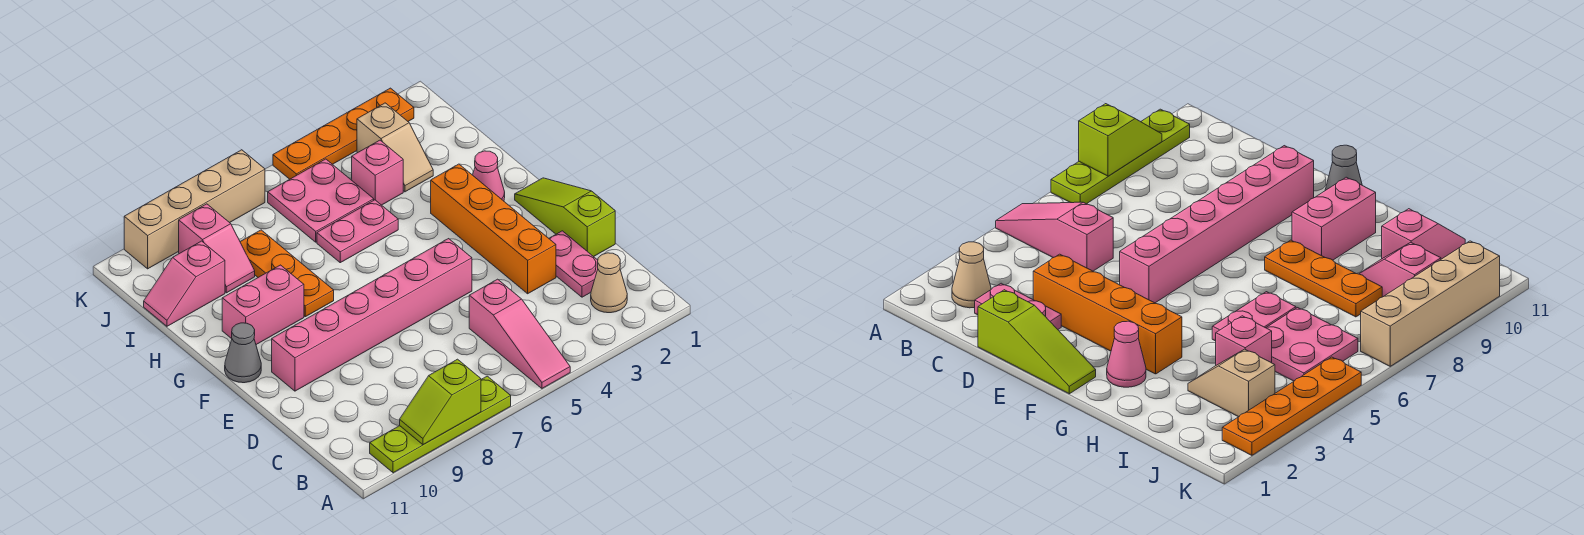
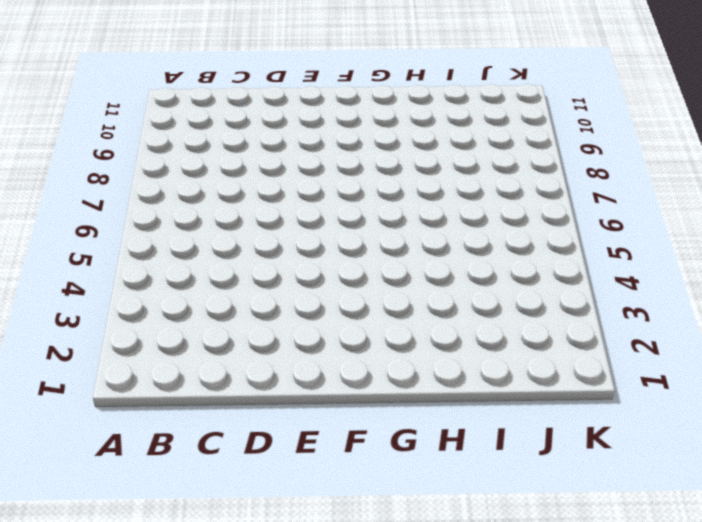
none -> pink slope A5:C5 level 1 top C
none -> lime plate A7:A10 level 1
none -> tan cone B2 level 1

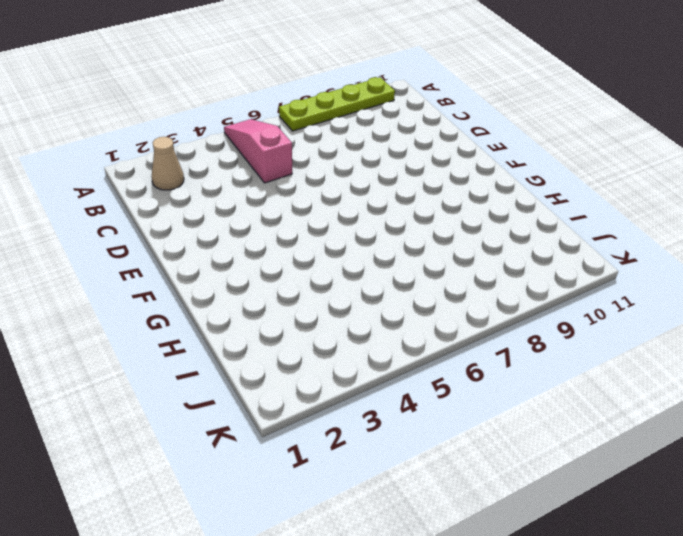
none -> pink plate C2:D2 level 1
none -> lime slope D1:F1 level 1 top D
none -> orange brick D3:G3 level 1

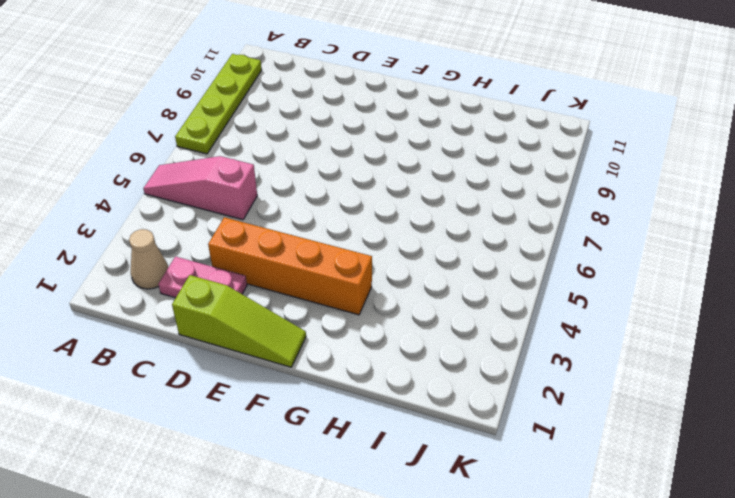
none -> pink brick E5:E10 level 1
none -> grey cone F11 level 1
none -> pink cone G2 level 1

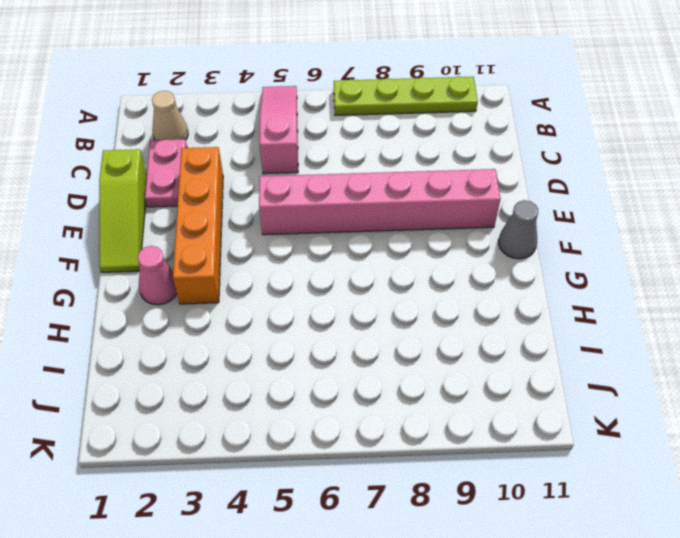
none -> orange plate G8:I8 level 1
none -> pink brick G9:G10 level 1
none -> pink plate H5:H6 level 1

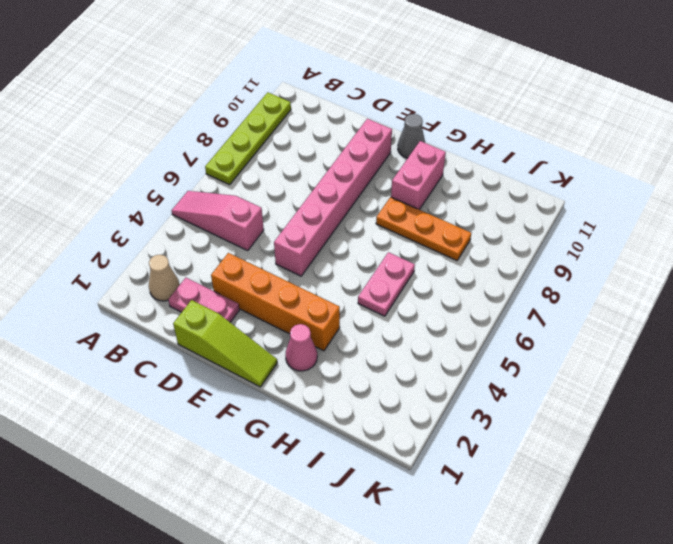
none -> tan slope I3:J3 level 1 top J
none -> pink brick I4 level 1
none -> pink plate I5:J6 level 1

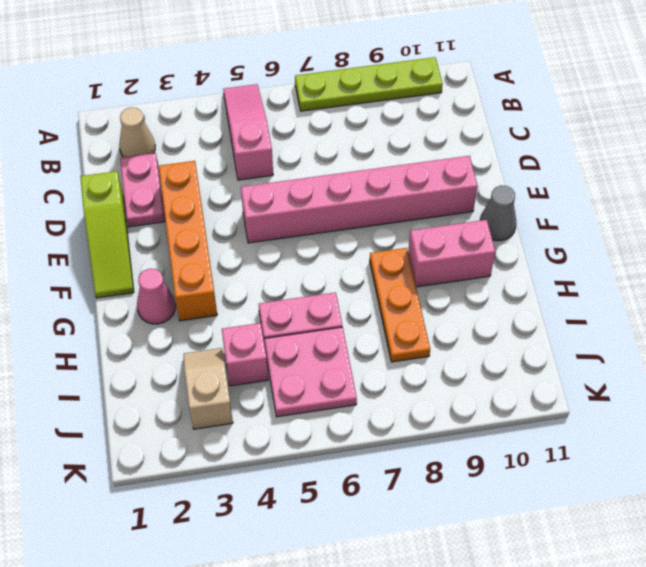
none -> pink slope I9:J9 level 1 top J
none -> pink slope I10:I11 level 1 top 10
none -> orange plate K2:K5 level 1

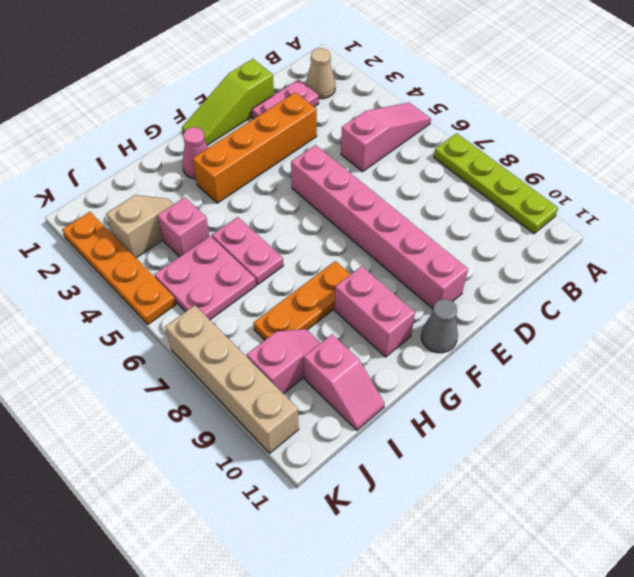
none -> lime slope A8:A9 level 2 top 8

